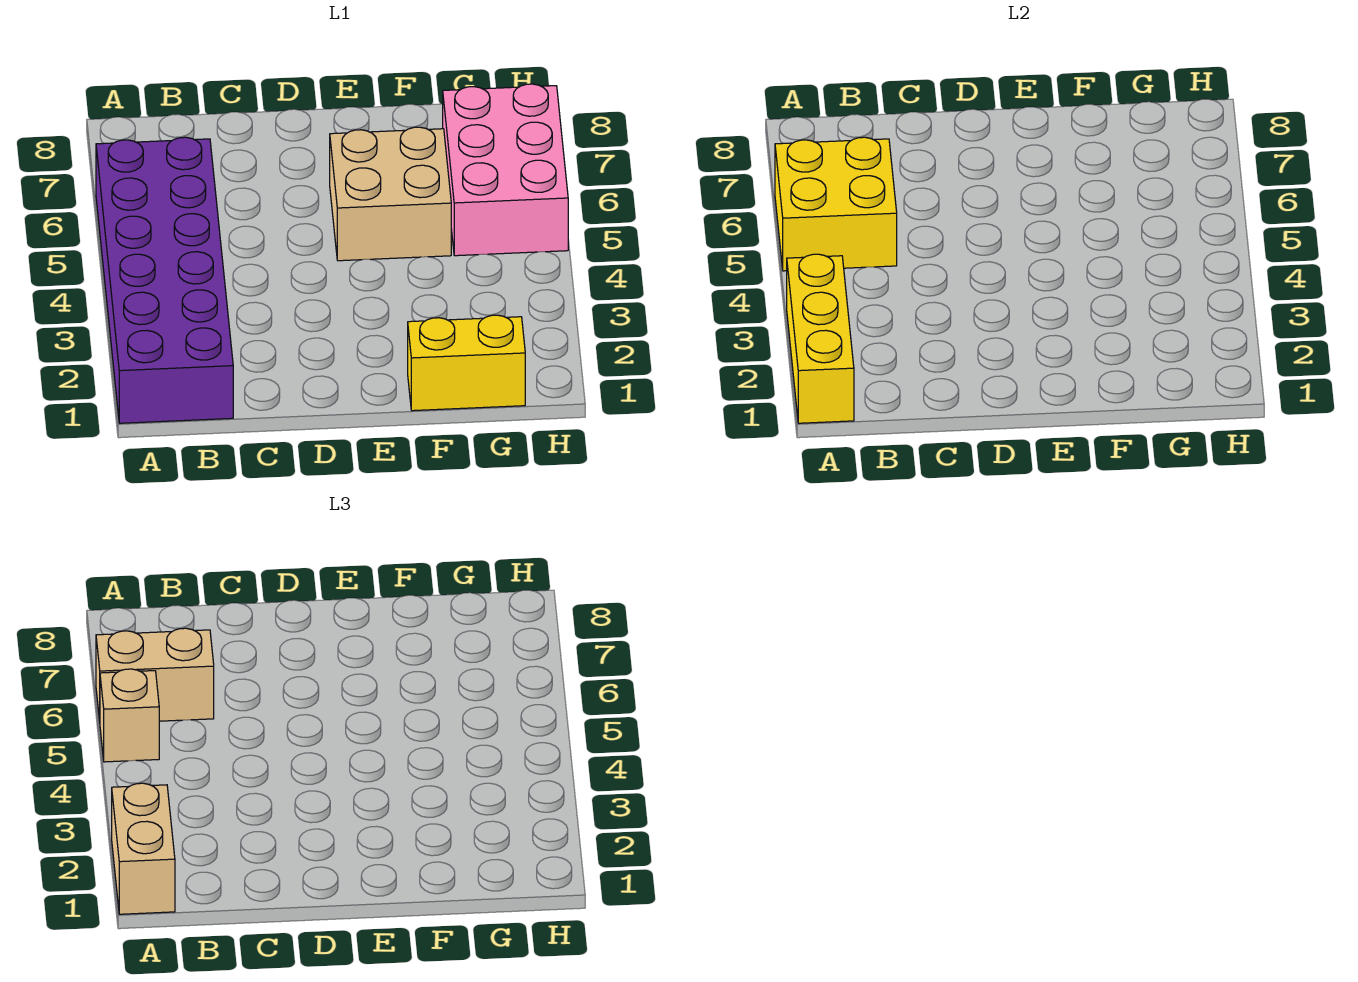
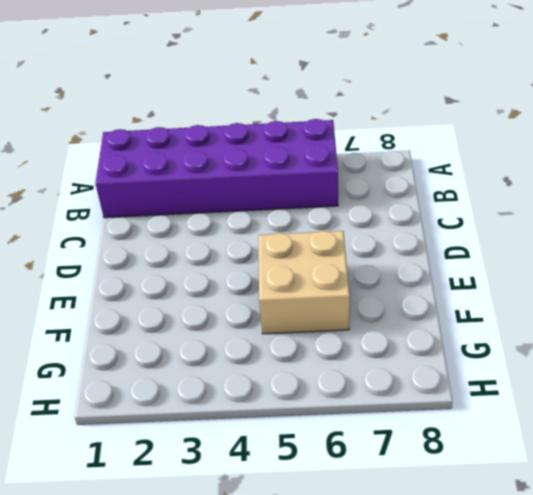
none -> yellow brick F1:G1 level 1
none -> pink brick G5:H7 level 1

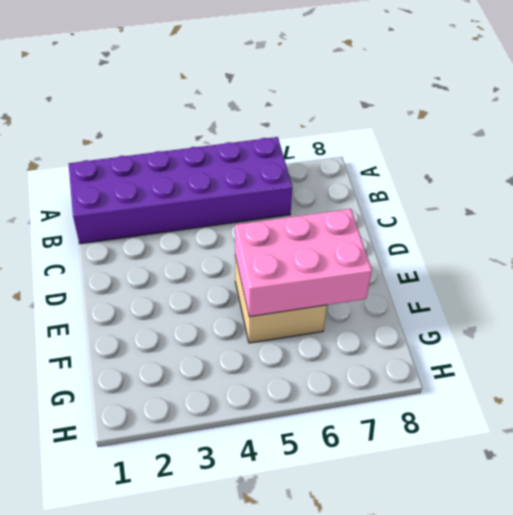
pink brick E5:F7 level 2 -> pink brick G5:H7 level 1
none -> yellow brick F1:G1 level 1
none -> yellow brick A1:A3 level 2

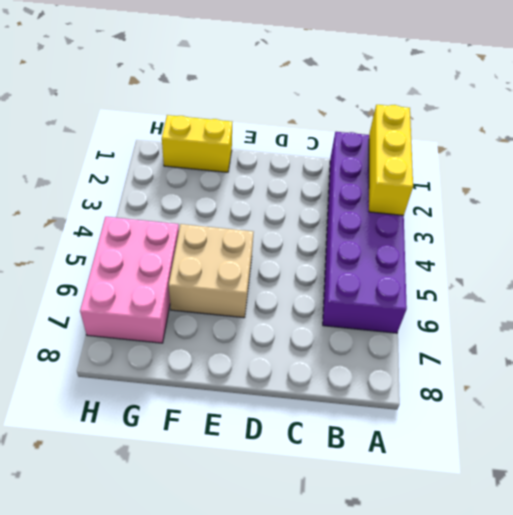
none -> yellow brick A5:B6 level 2
none -> tan brick A1:A2 level 3

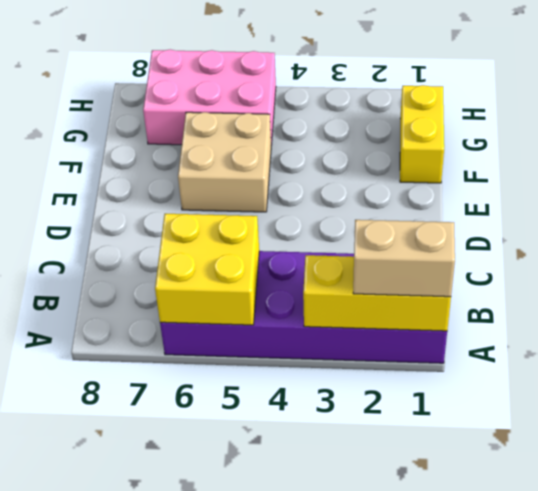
none -> tan brick A5 level 3
none -> tan brick A6:B6 level 3

